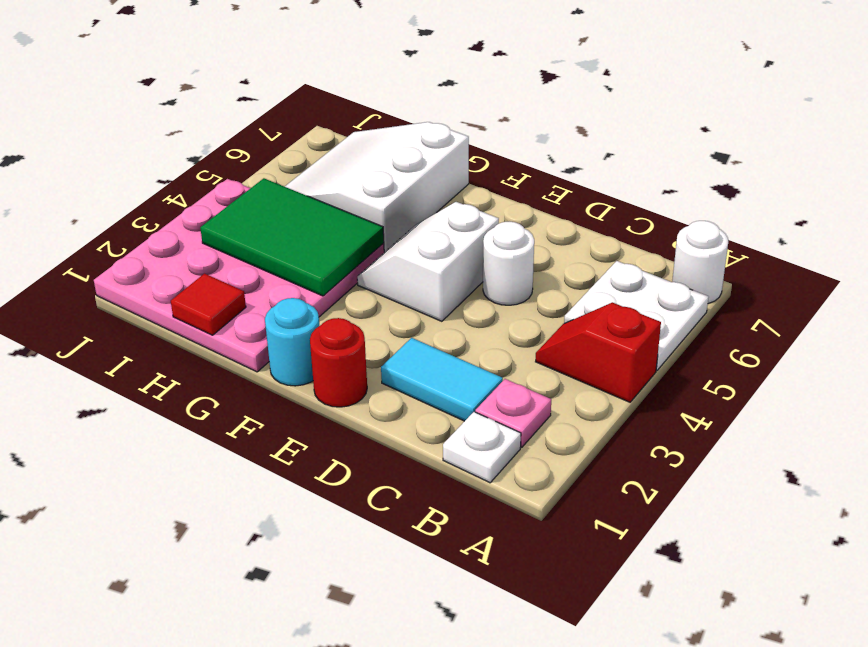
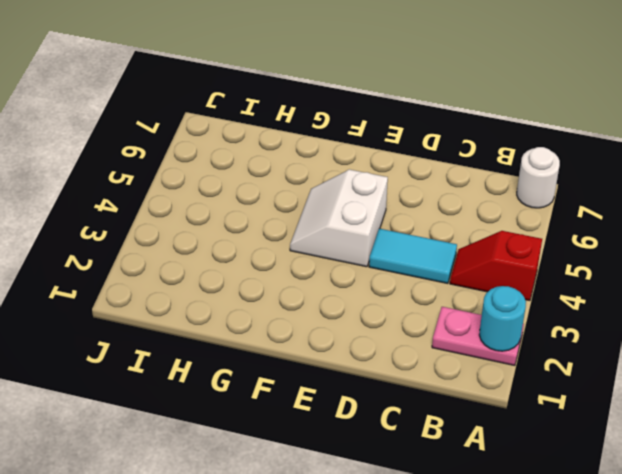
pink plate A2:B2 level 1 -> pink plate B2 level 1
cyan round brick A2 level 2 -> cyan round brick F1 level 1
cyan tile C4:D4 level 1 -> cyan tile C2:D2 level 1
none -> white plate A5:B6 level 1
none -> white plate B1 level 1
none -> white round brick D5 level 1

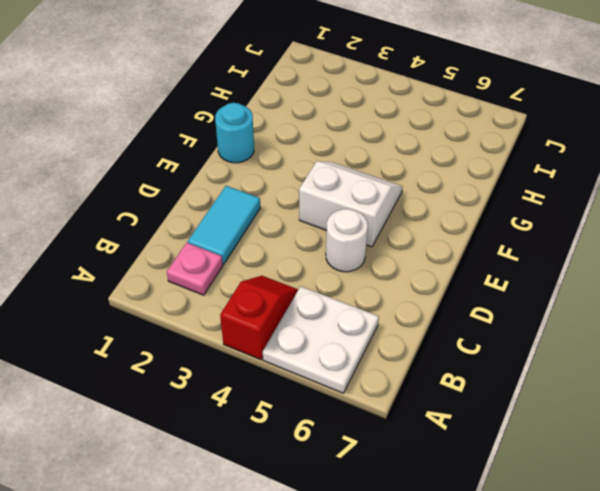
none -> white round brick A7 level 1
none -> white plate B1 level 1
none -> red round brick E1 level 1

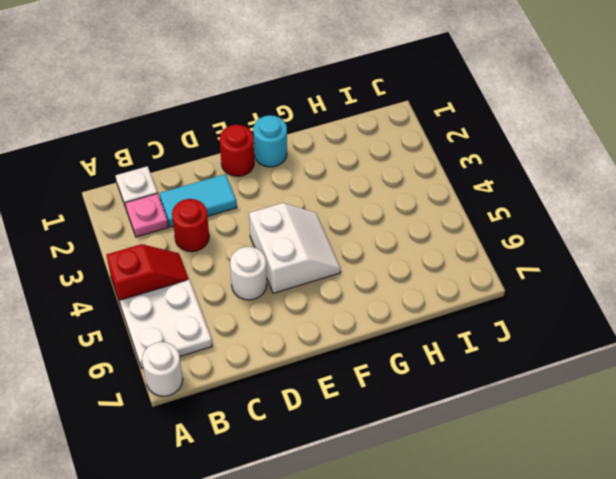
red round brick C3 level 1 -> none
none -> pink plate G1:J4 level 1
none -> white slope G5:I7 level 1 top G
none -> green tile G3:I4 level 2

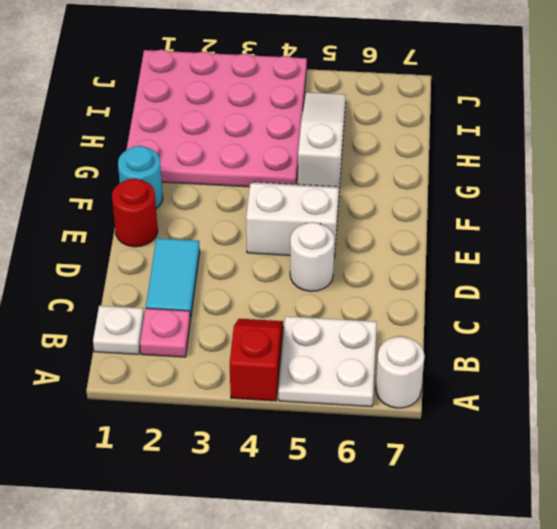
white slope G5:I5 level 1 top G -> white slope G5:I7 level 1 top G
none -> green tile G3:I4 level 2
none -> red tile H1 level 2

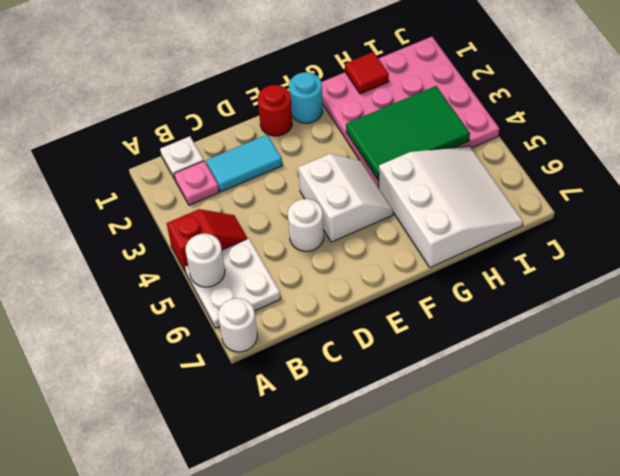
white round brick A5 level 2 -> none

